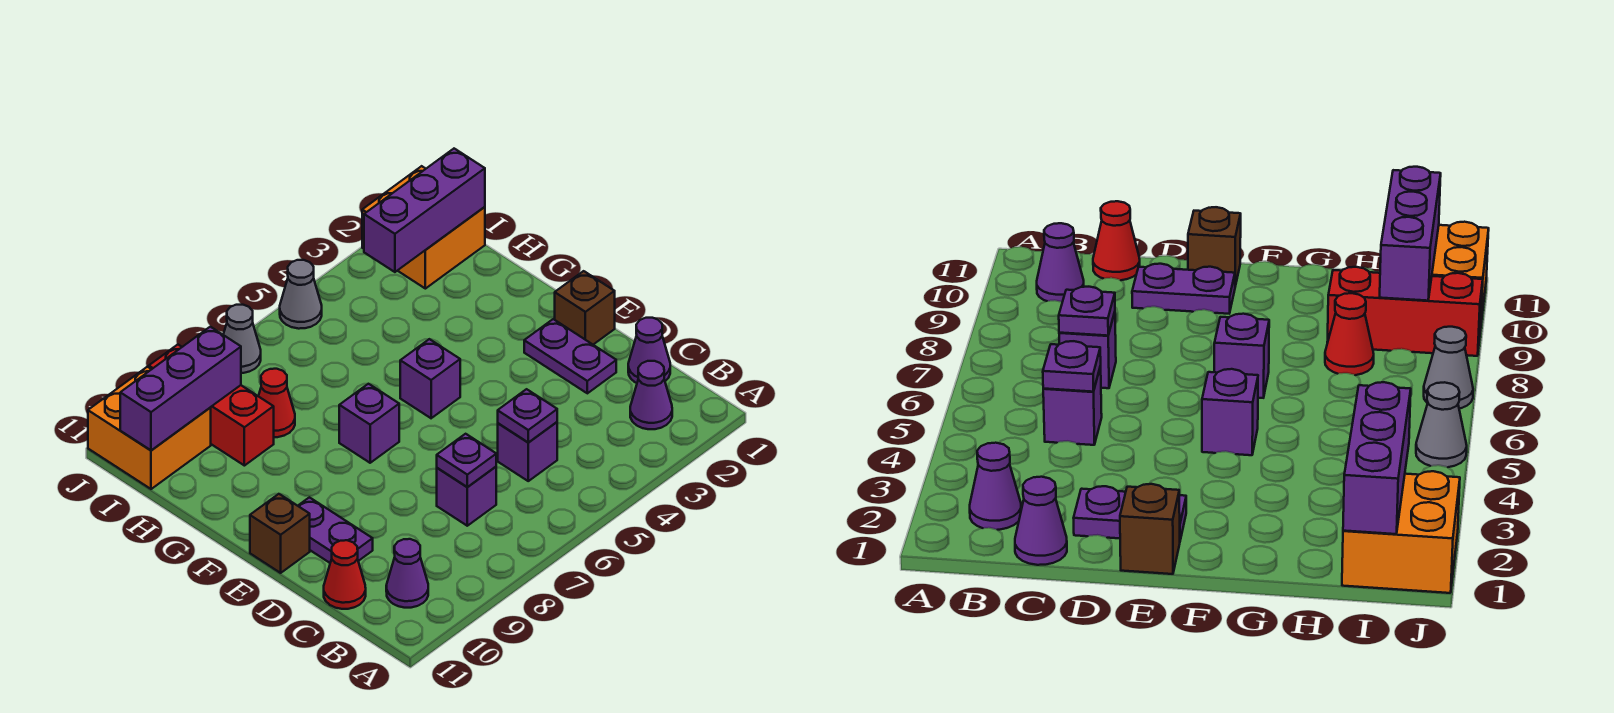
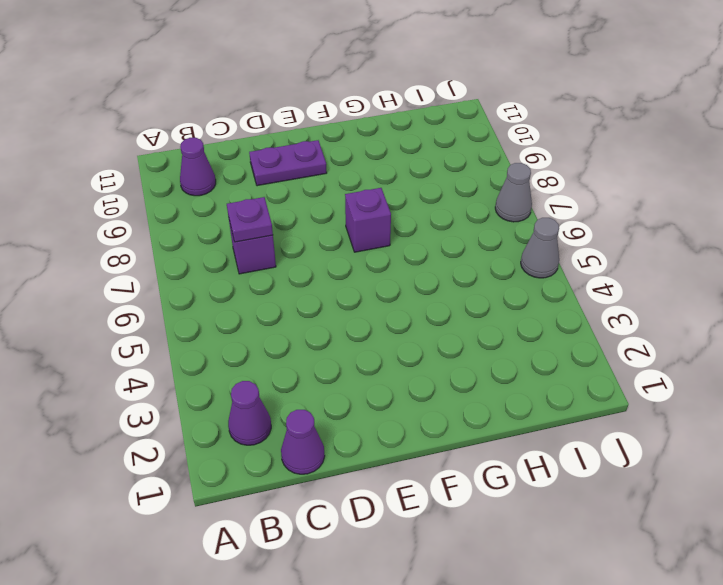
none -> purple brick C5 level 1
none -> red cone C11 level 1
none -> purple plate D2:E2 level 1

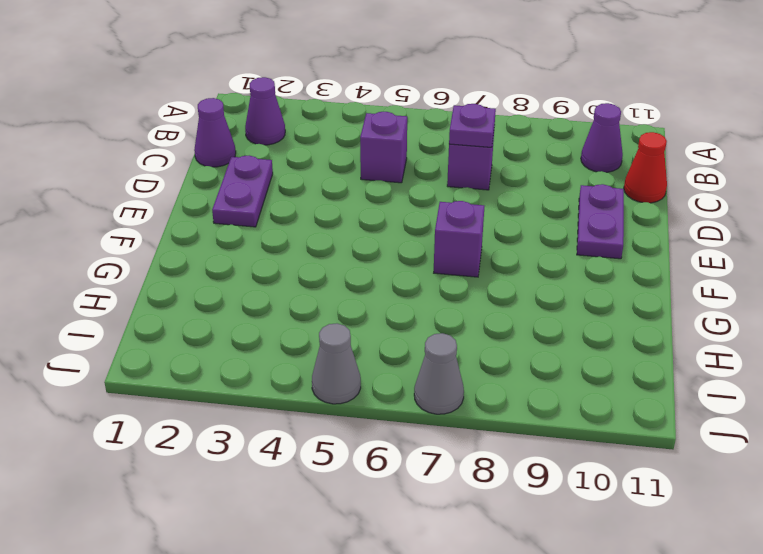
none -> brown brick E1 level 1
none -> brown brick E11 level 1
none -> purple brick F5 level 1

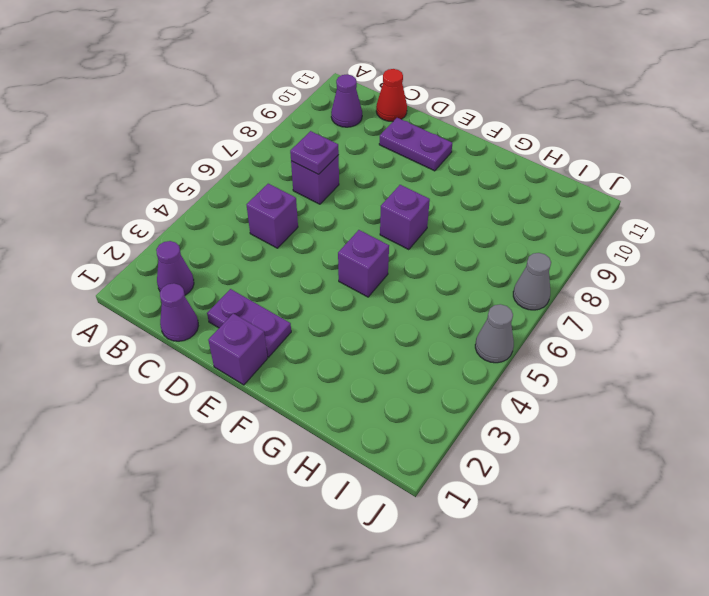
purple brick E1 level 1 -> brown brick E1 level 1
none -> brown brick E11 level 1
none -> red cone H8 level 1
none -> red brick H9:J9 level 1

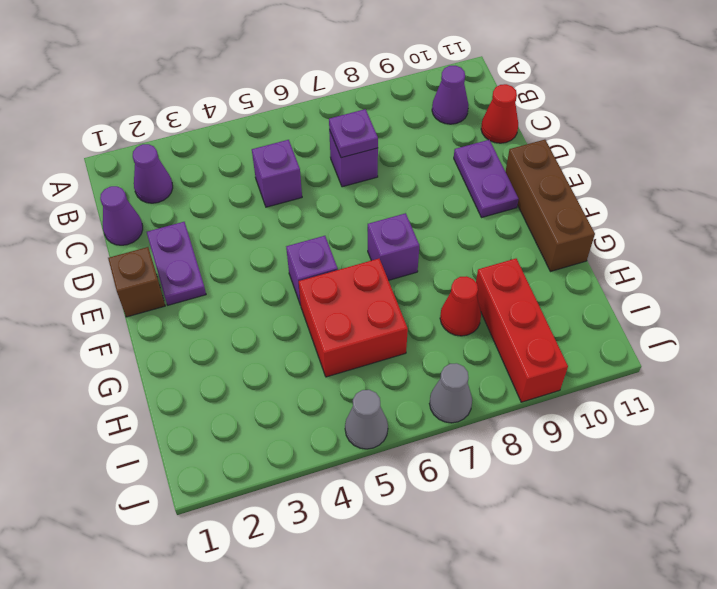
brown brick E11:G11 level 1 -> brown brick E11 level 1
red brick G5:H6 level 1 -> none
none -> orange brick I1:J2 level 1
none -> orange brick I10:J11 level 1
none -> purple plate C5 level 2

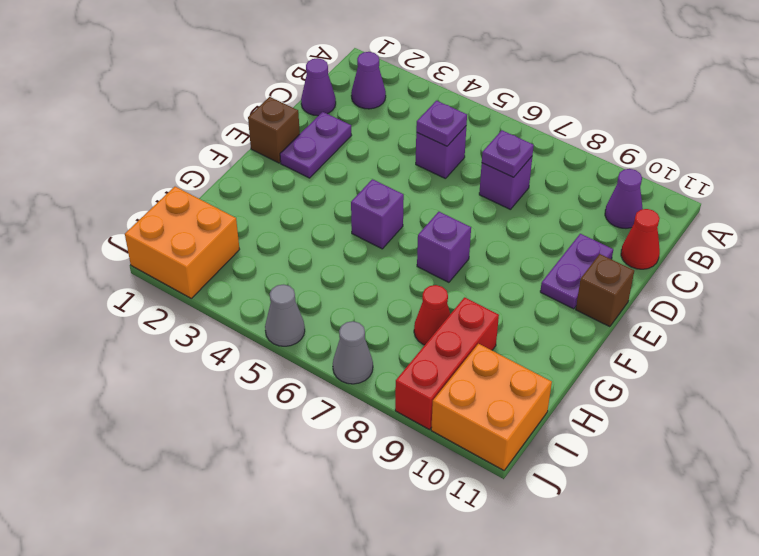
none -> purple brick I1:I3 level 2
none -> purple brick I9:I11 level 2

